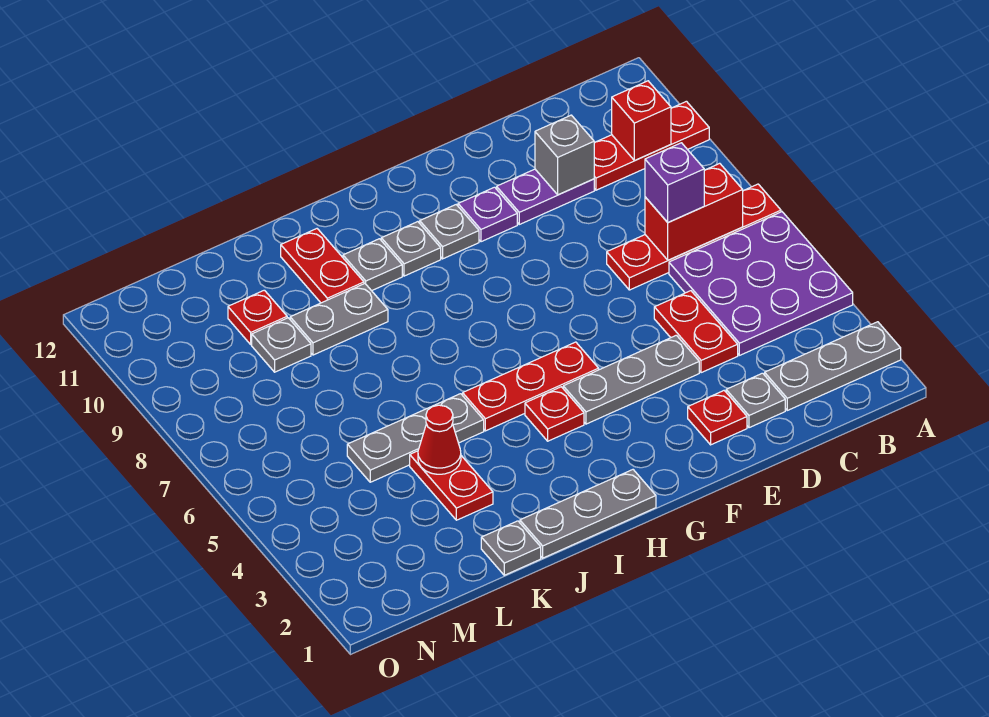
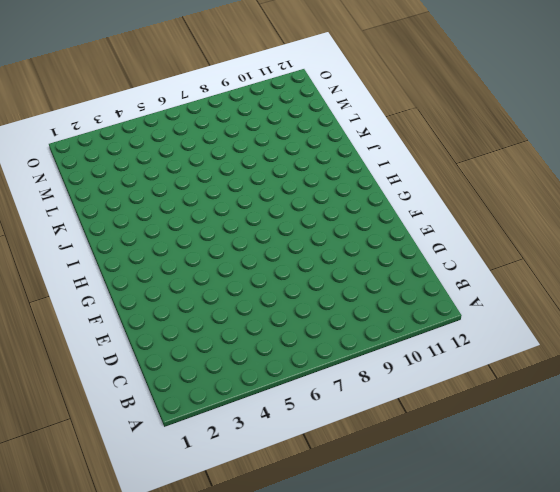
none -> grey plate A2:C2 level 1
none -> purple plate A4:C6 level 1
none -> red plate A7:D7 level 1

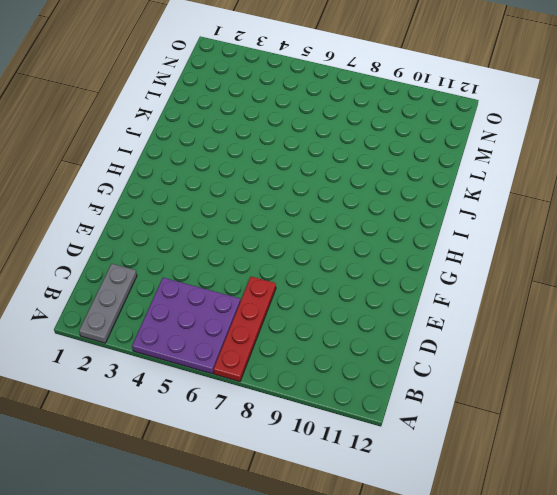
none -> red plate A10:C10 level 1
none -> grey plate D2 level 1
none -> red plate D4:D5 level 1

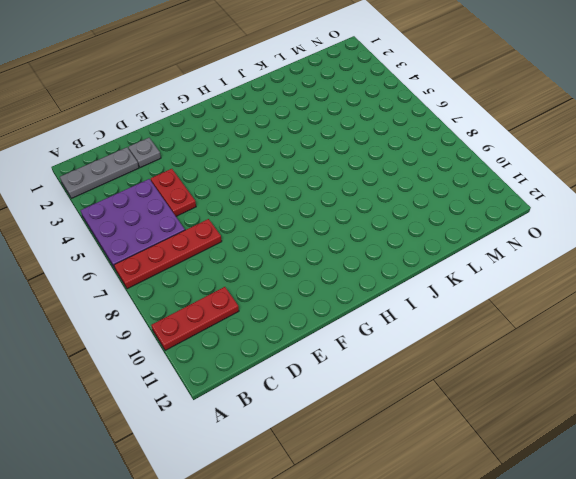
none -> purple plate D10:E10 level 1
none -> red plate E2 level 1
none -> grey plate E4:G4 level 1

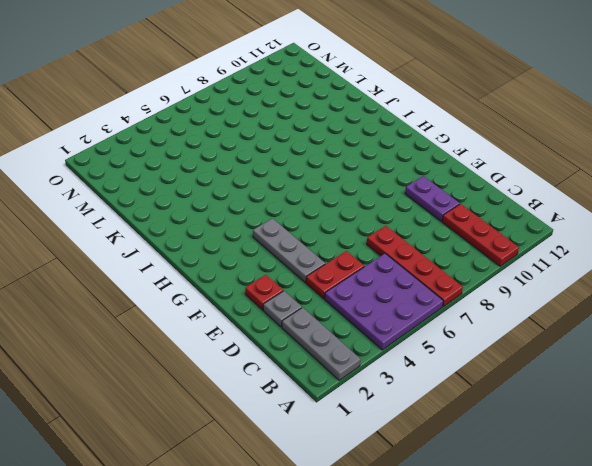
none -> purple plate F10 level 1
none -> red plate G5:I5 level 1
none -> grey plate G10 level 1

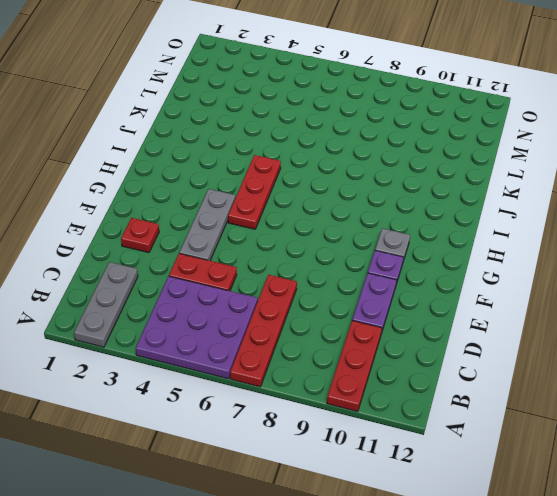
none -> grey plate D2 level 1
none -> grey plate H1:J1 level 1
none -> red plate H4 level 1

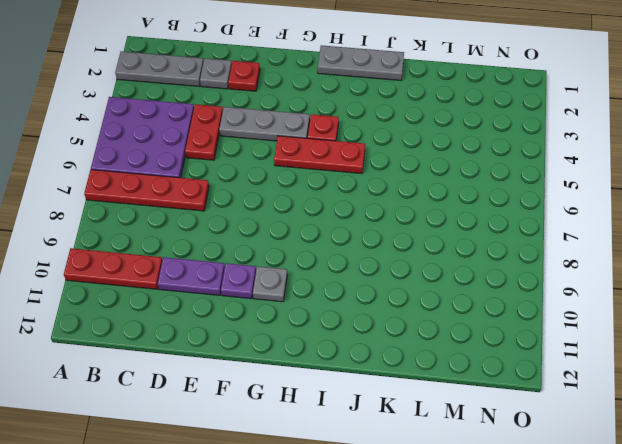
none -> grey plate H10 level 1
none -> grey plate I10 level 1
none -> grey plate J5:L5 level 1

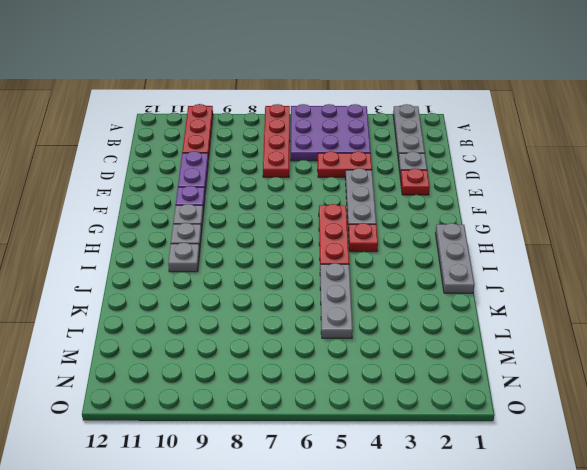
none -> grey plate J9:K9 level 1
none -> red plate J10:J11 level 1
none -> grey plate K1 level 1

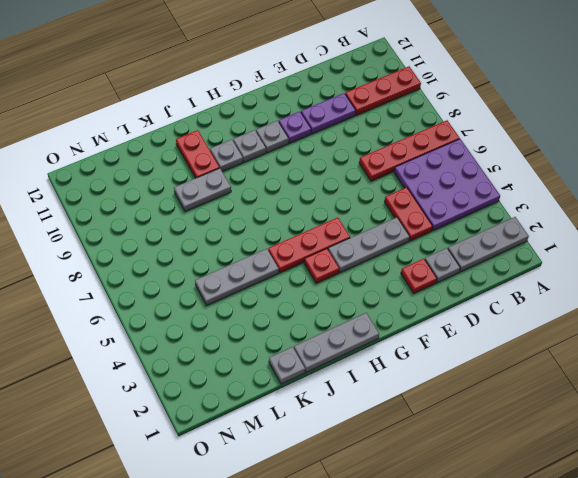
none -> red plate K3:K4 level 1
none -> grey plate L9 level 1
none -> red plate L10 level 1

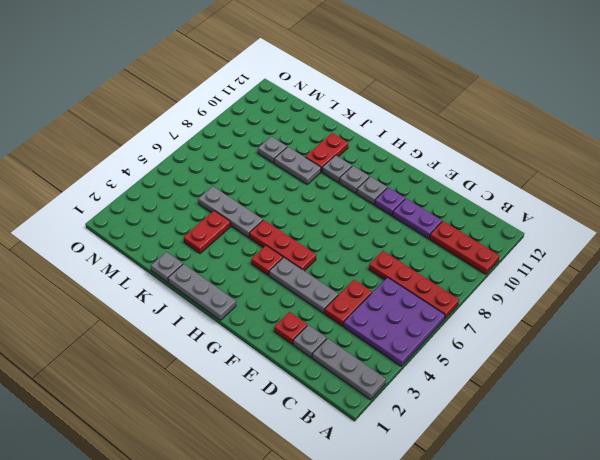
none -> red plate L10 level 1
none -> red brick B7:C7 level 2
none -> red brick B10 level 2

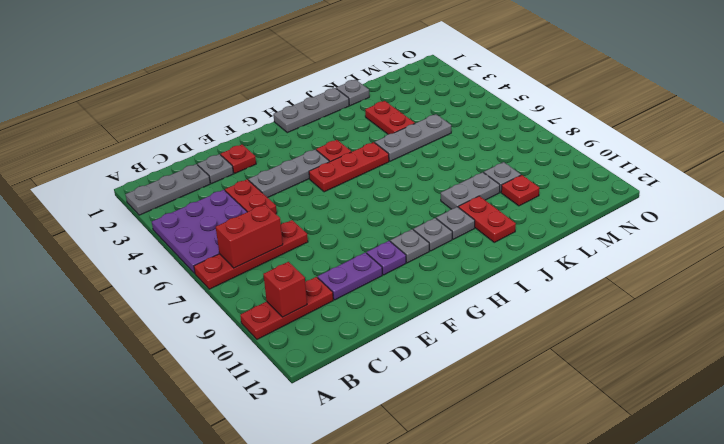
none -> grey brick D10 level 2
none -> red cone K4 level 2
none -> purple brick C7 level 3

